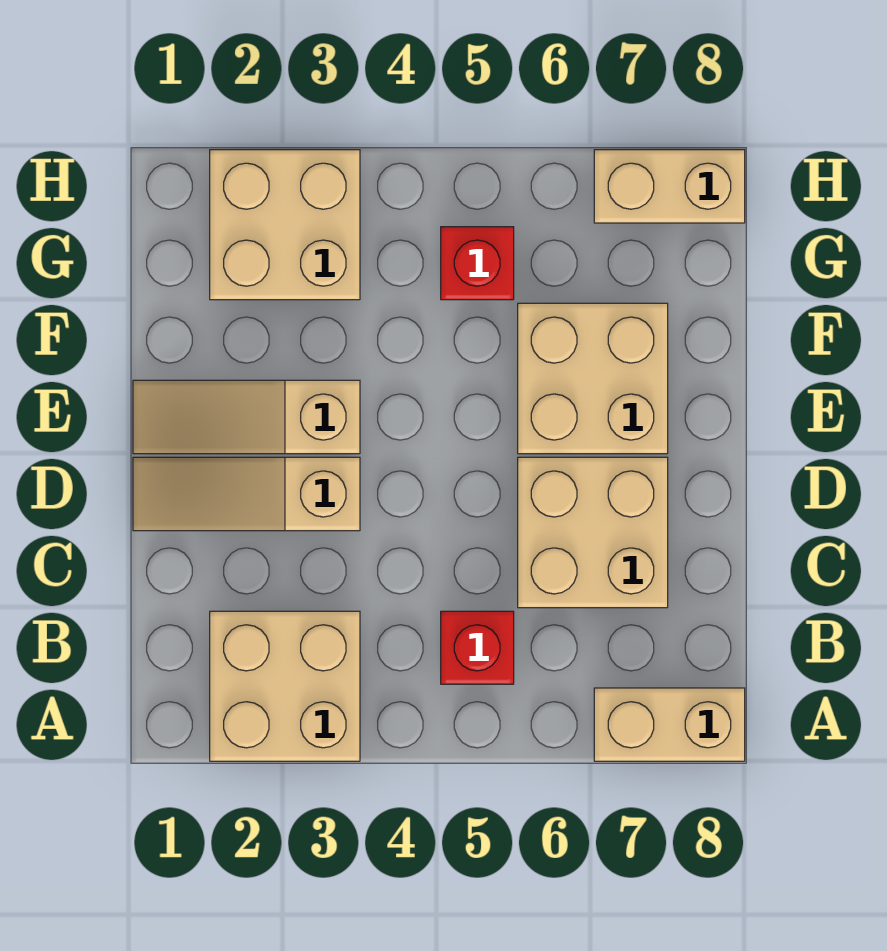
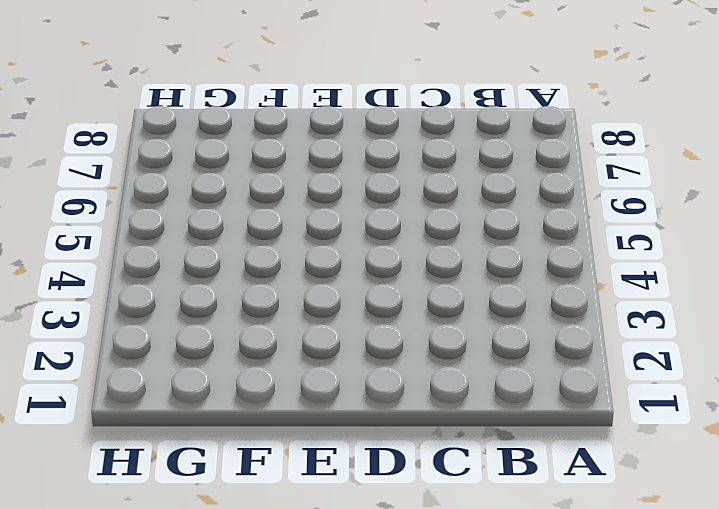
none -> tan brick A2:B3 level 1
none -> tan brick A7:A8 level 1

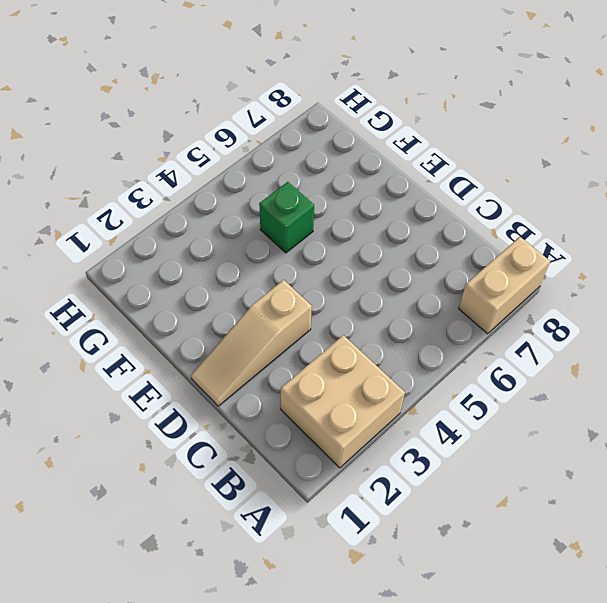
green brick F5 level 1 -> none
none -> red brick B5 level 1
none -> tan brick C6:D7 level 1

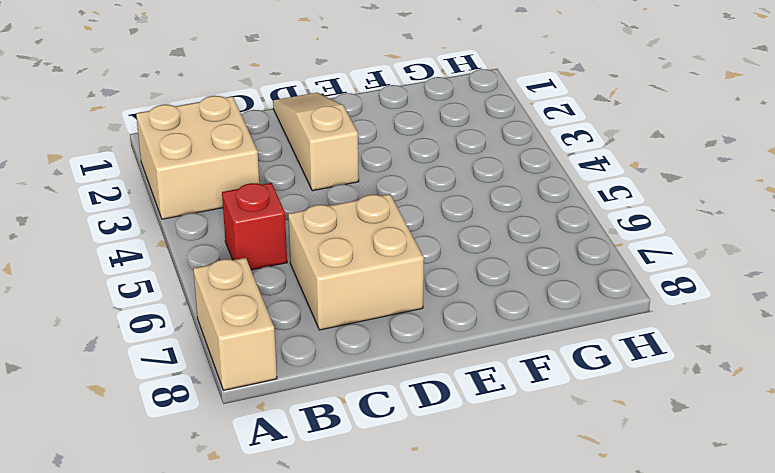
none -> tan slope E1:E3 level 1 top 3
none -> tan brick E6:F7 level 1

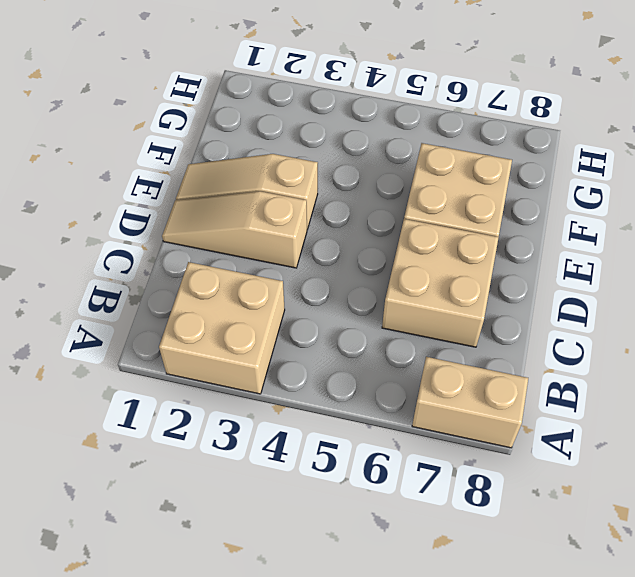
none -> red brick B5 level 1
none -> tan brick G2:H3 level 1

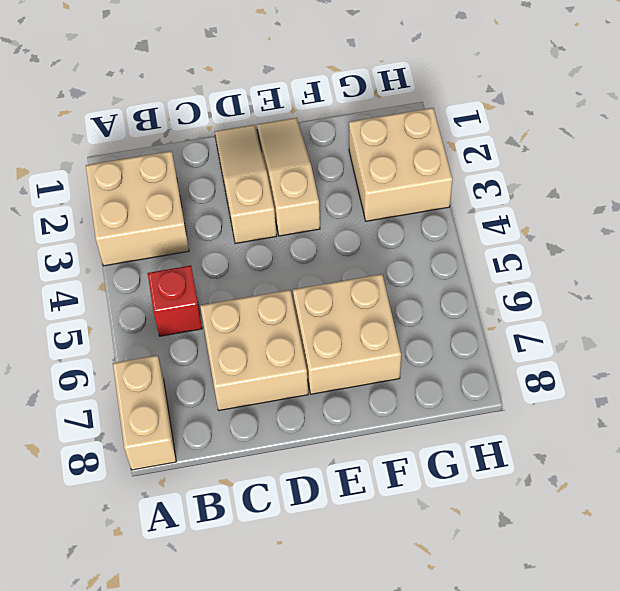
none -> red brick G5 level 1
none -> tan brick H7:H8 level 1

